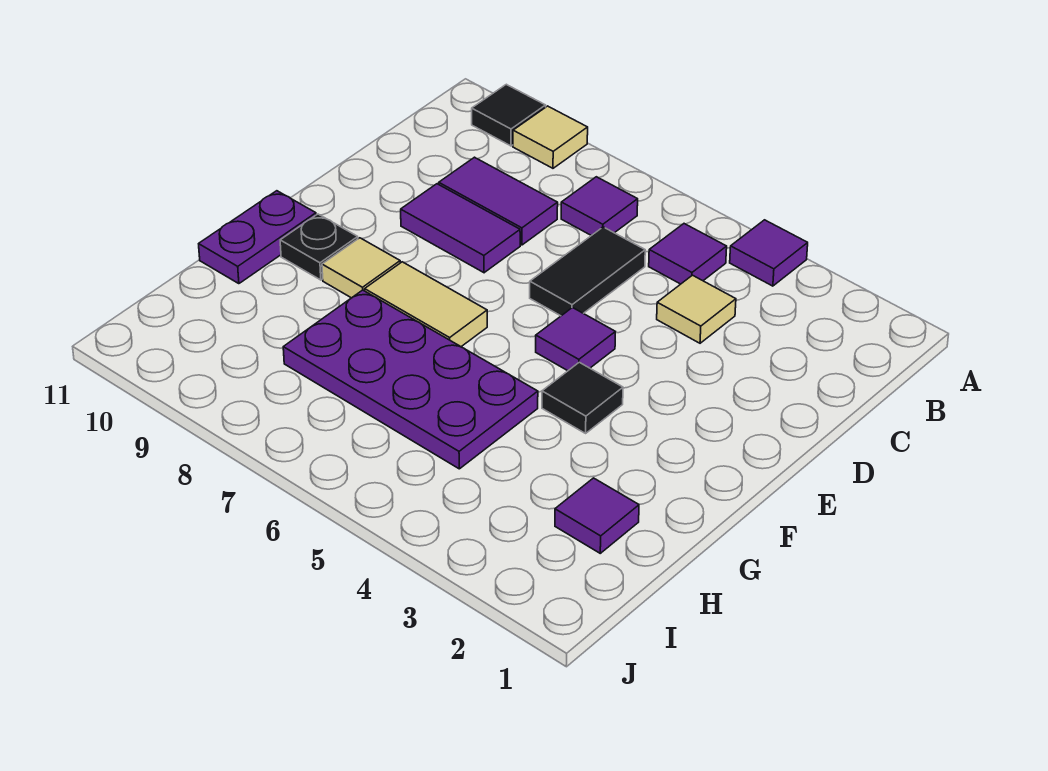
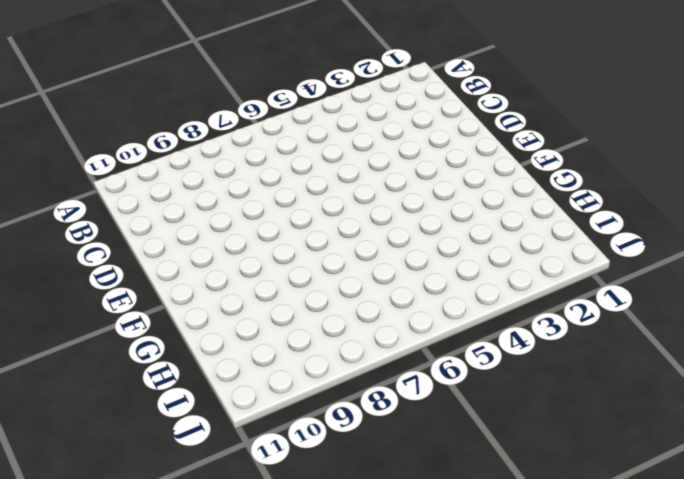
none -> purple tile A4 level 1
none -> tan tile A9 level 1
none -> black tile A10 level 1

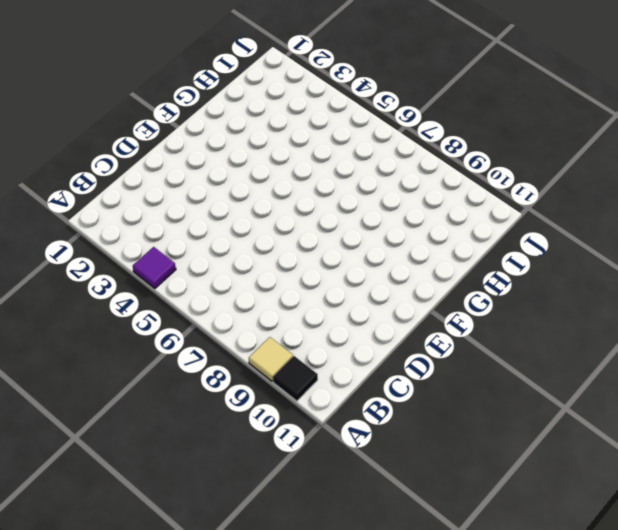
none -> purple tile B5 level 1
none -> purple tile B7 level 1
none -> tan tile C4 level 1

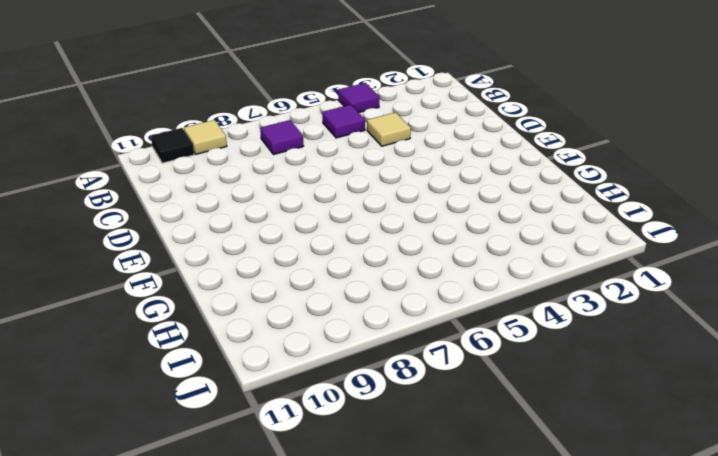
none -> black tile C6:D6 level 1
none -> purple tile C8:C9 level 1
none -> purple tile D8:D9 level 1

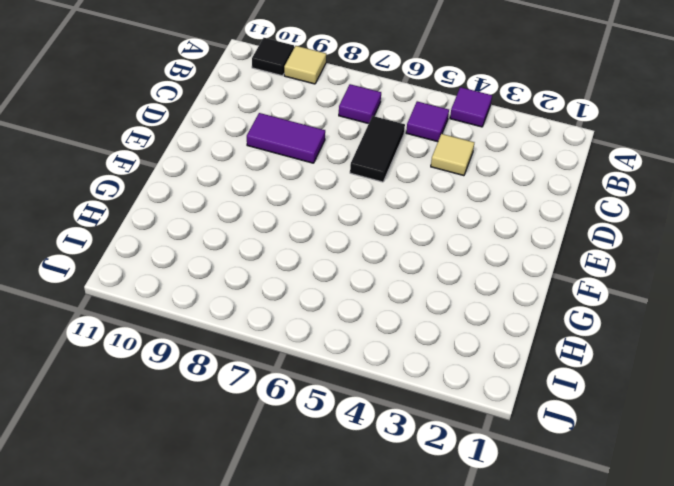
none -> purple tile C8:C9 level 1
none -> purple tile E5 level 1
none -> black tile F4 level 1

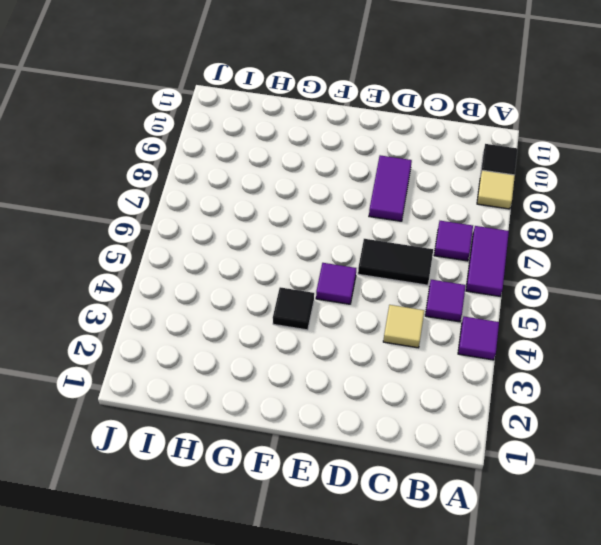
purple tile A6:A7 level 1 -> purple tile C8:C9 level 1
none -> tan tile F7:F8 level 1
none -> tan tile F9 level 1
none -> black plate F10 level 1

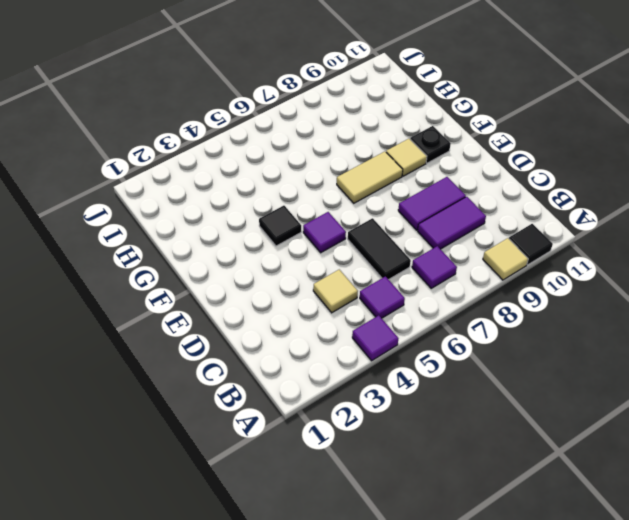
none -> purple plate F11:G11 level 1
none -> purple plate G5:H8 level 1
none -> purple tile H2 level 1

